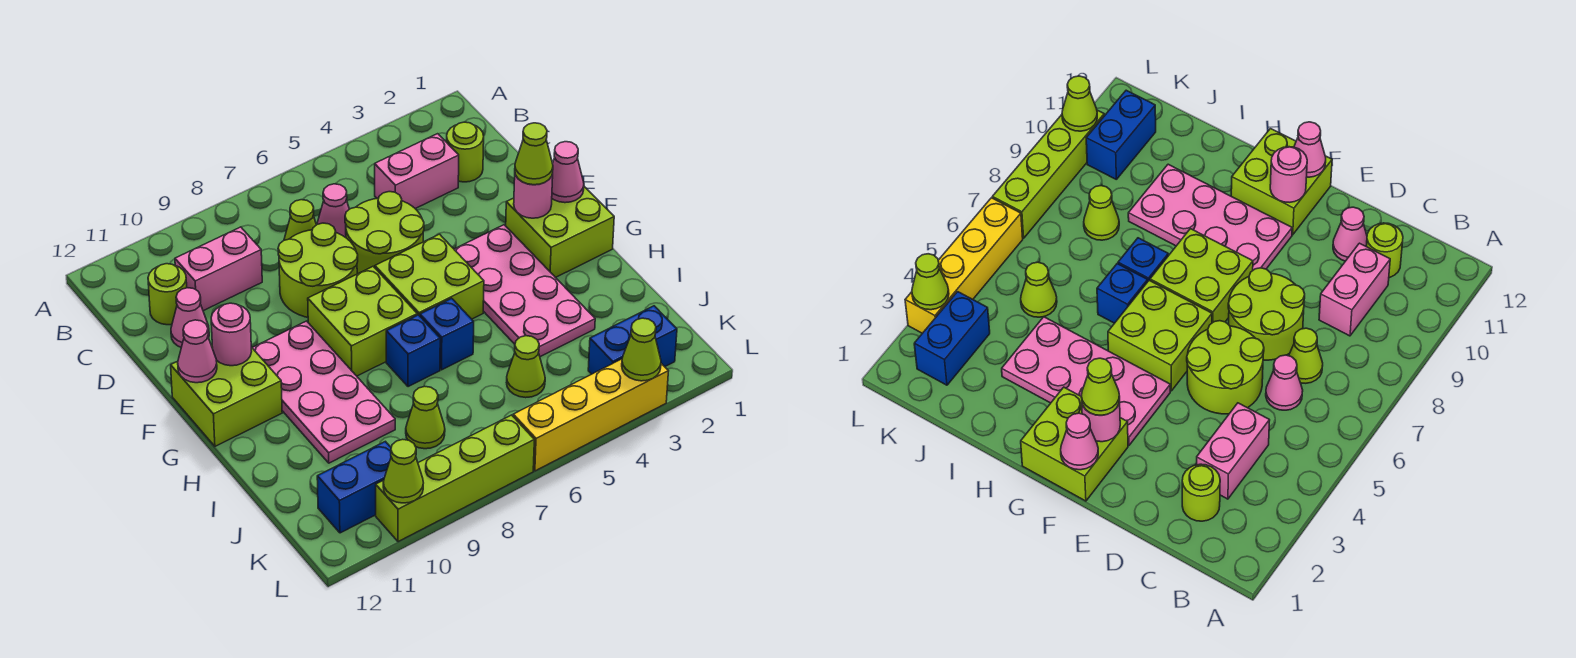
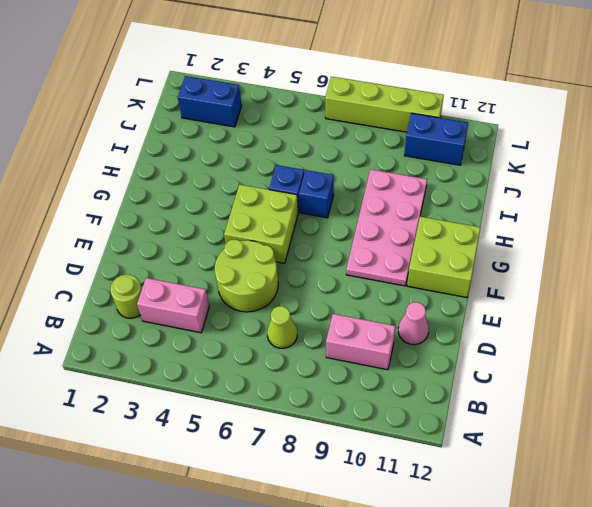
none -> pink cone C6 level 1
none -> lime round brick C11 level 1
none -> lime round brick D7:E8 level 1
none -> lime brick F1:G2 level 1

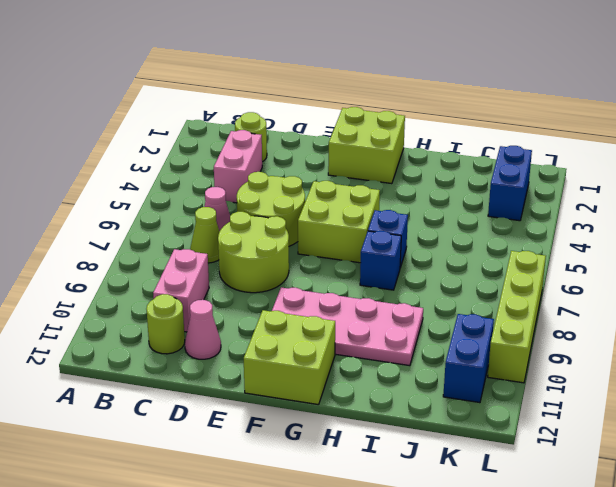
none -> pink plate F3:I4 level 1
none -> lime brick F7:G8 level 1
none -> lime cone J5 level 1
none -> lime cone J8 level 1

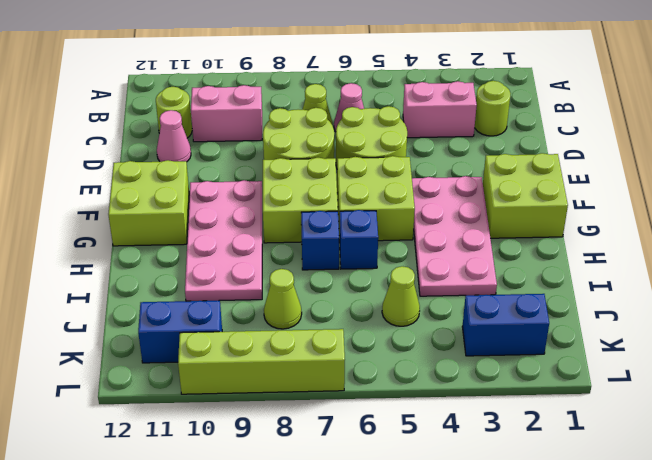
none -> yellow brick L3:L6 level 1
none -> pink cone F1 level 2
none -> pink round brick F2 level 2
none -> pink round brick F11 level 2

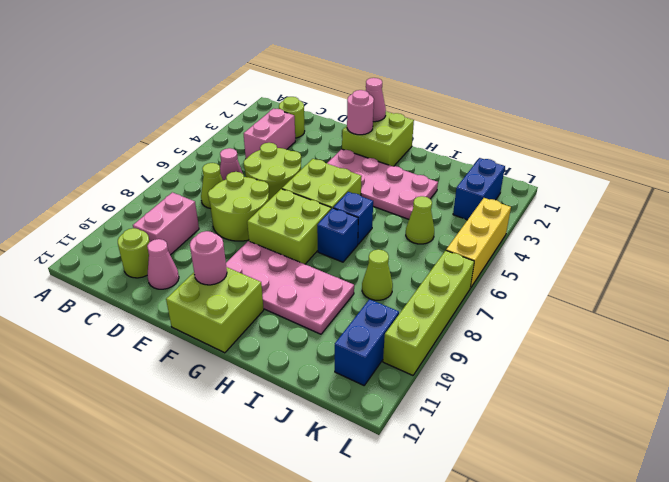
yellow brick L4:L6 level 1 -> yellow brick L3:L6 level 1
none -> pink cone F12 level 2
none -> lime cone L3 level 2
none -> lime cone L10 level 2
none -> lime cone F2 level 3

